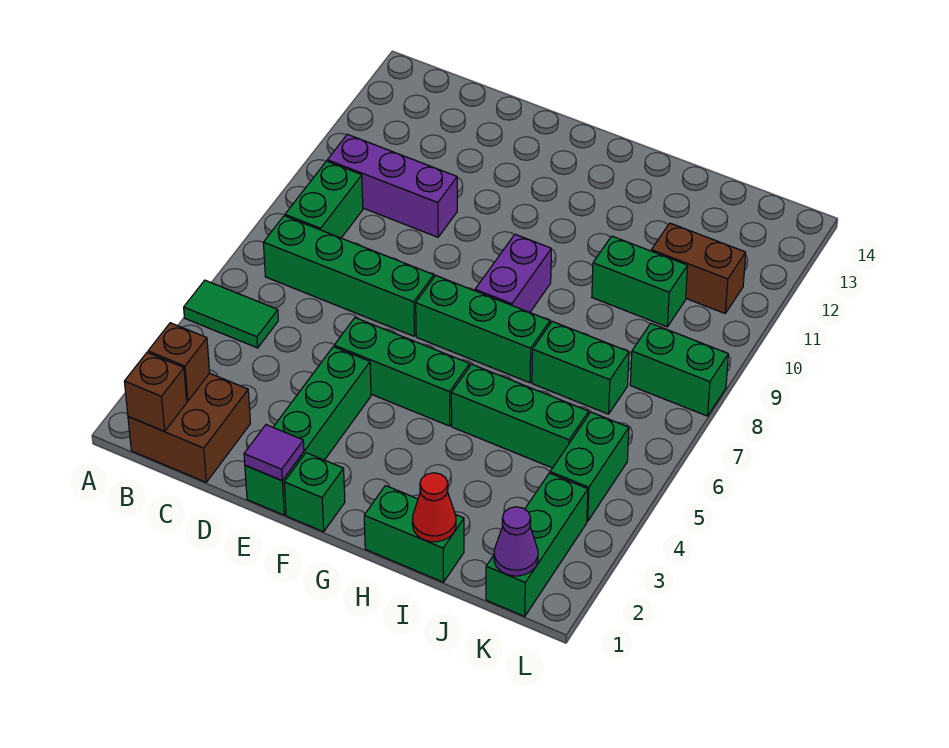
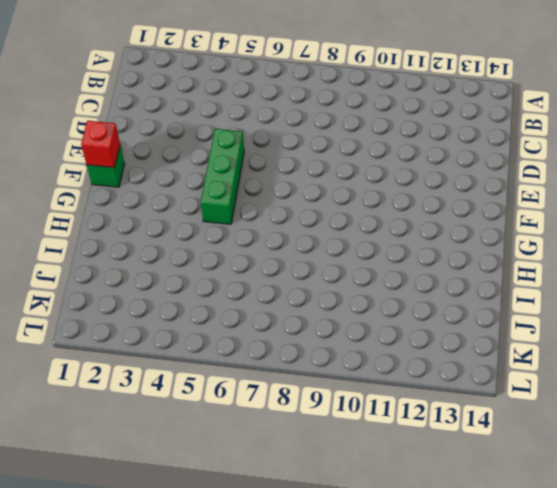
red brick F1 level 2 -> none
none -> green tile A5:B5 level 1
none -> brown brick B1:C2 level 1
none -> green brick B7:E7 level 1

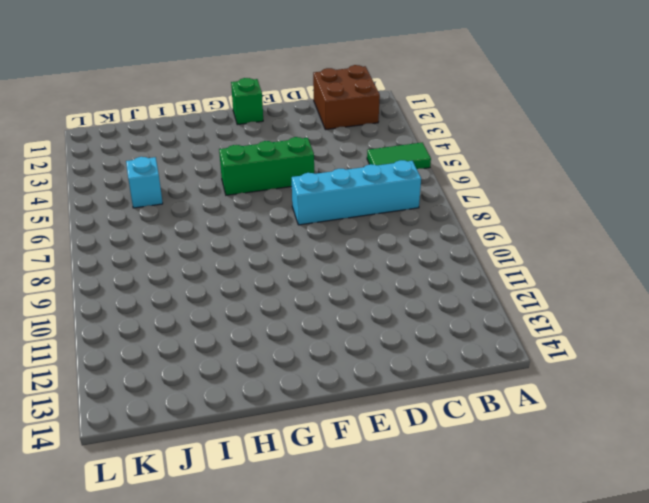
cyan brick B7:E7 level 1 -> green brick B7:E7 level 1
cyan brick J5 level 1 -> green brick H5:J5 level 1
none -> green brick B8:B9 level 1
none -> purple brick B10:D10 level 1
none -> green brick E1:E4 level 1

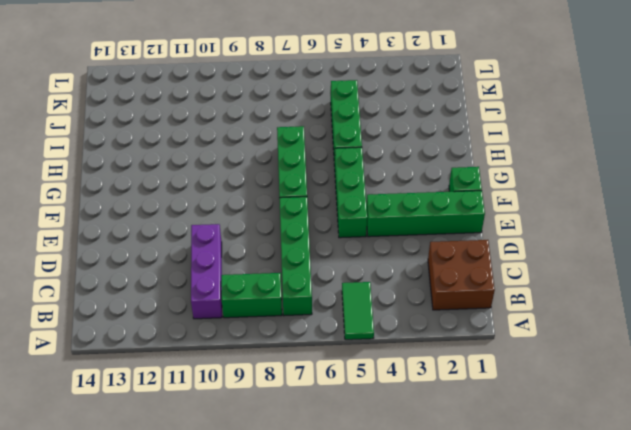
none -> purple brick G8:G9 level 1
none -> green brick H1:I1 level 1
none -> green brick I7:J7 level 1

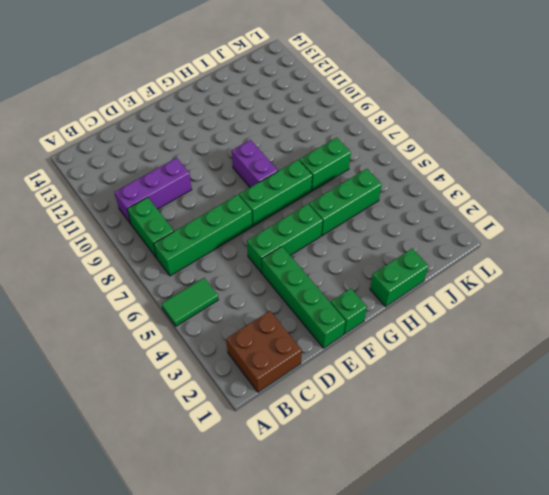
none -> green brick I10:J10 level 1
none -> brown brick J11:K11 level 1
none -> green brick K1:K3 level 1

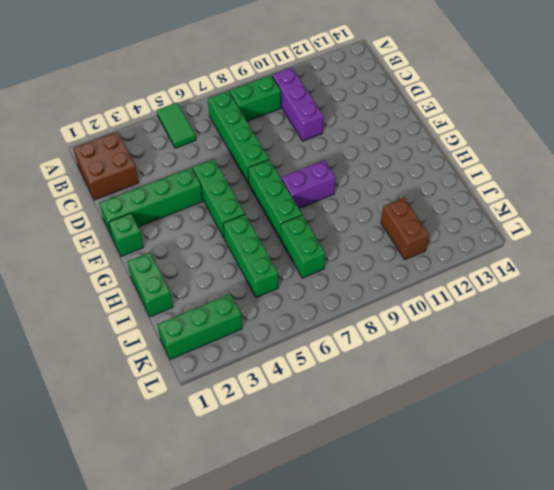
none -> green brick I10:J10 level 1
none -> green brick K4:K5 level 1
none -> green brick K8:L8 level 1

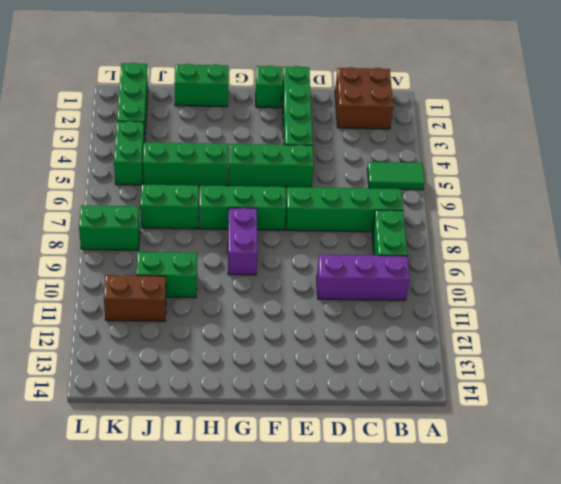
none -> brown brick B1 level 2
none -> brown brick B2 level 2
none -> purple tile E1 level 2

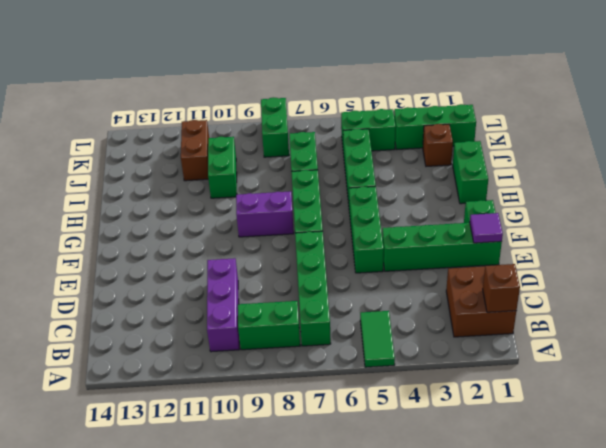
brown brick J2 level 1 -> brown brick B2 level 2
none -> red cone I1 level 2
none -> purple cone K1 level 2

